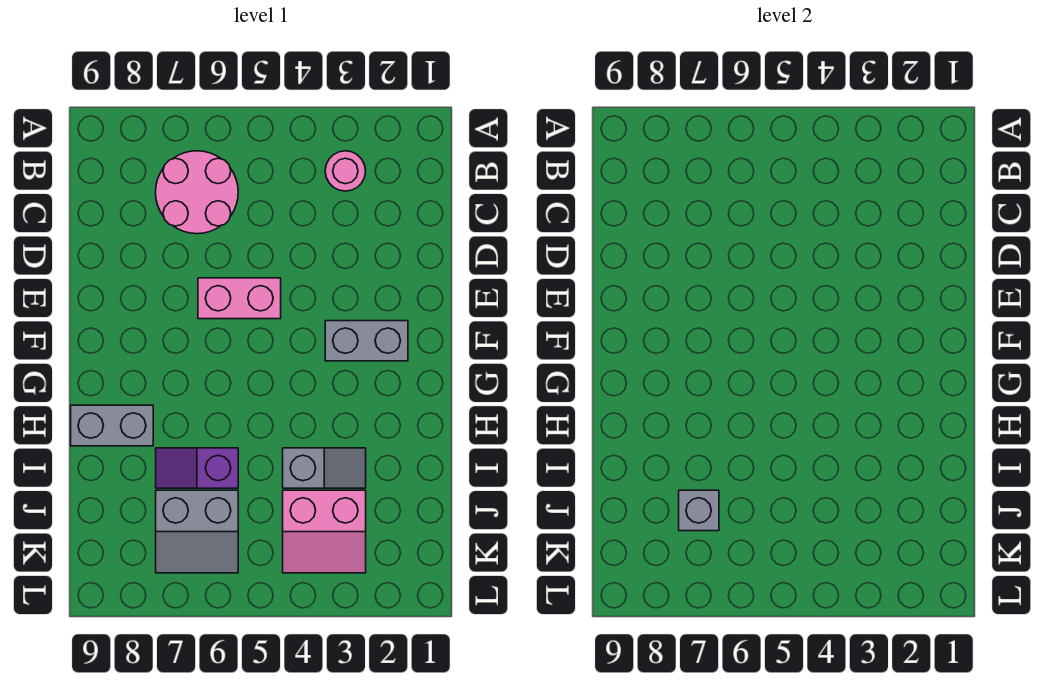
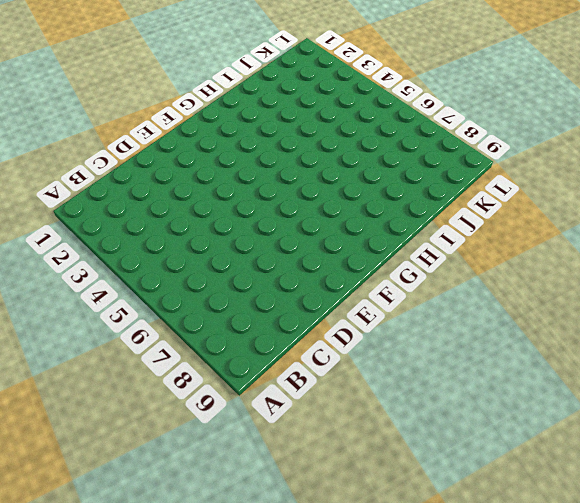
none -> pink round brick B3 level 1
none -> pink round brick B6:C7 level 1

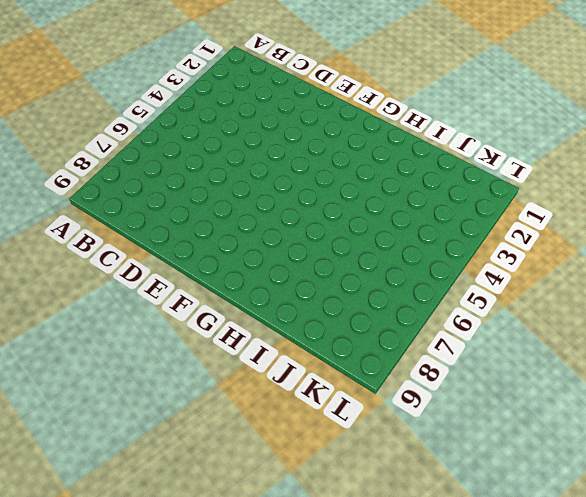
none -> pink round brick B3 level 1
none -> pink round brick B6:C7 level 1

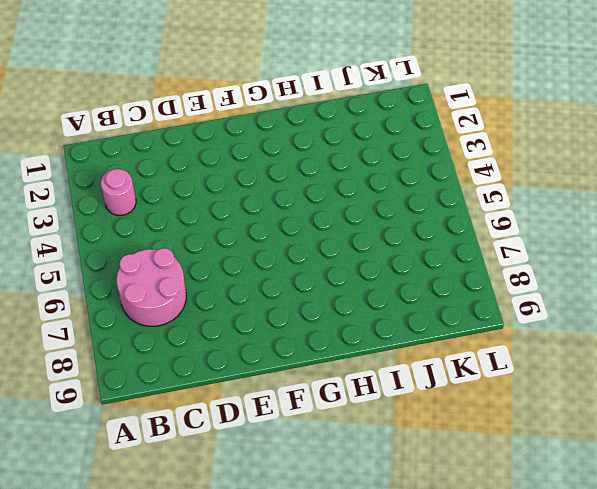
none -> pink brick E5:E6 level 1
none -> grey brick F2:F3 level 1

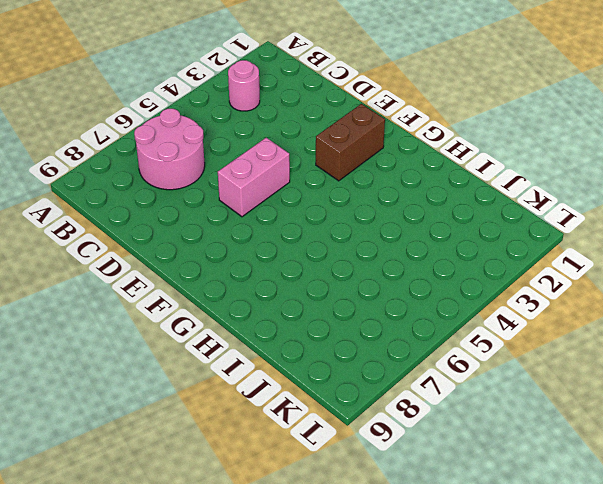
brown brick F2:F3 level 1 -> grey brick F2:F3 level 1
none -> grey brick H8:H9 level 1
none -> grey slope I3:I4 level 1 top 4

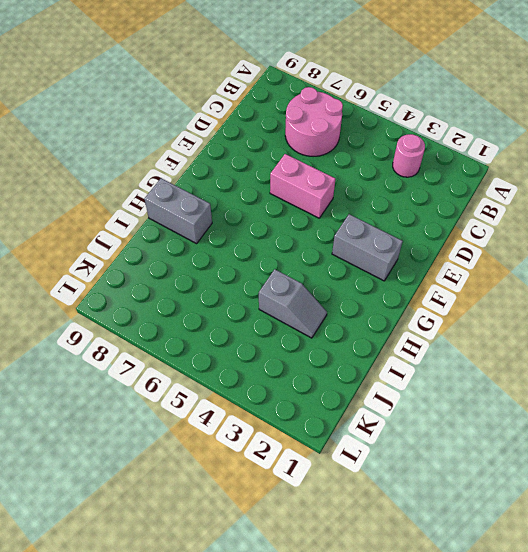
none -> purple slope I6:I7 level 1 top 6
none -> pink slope J3:K4 level 1 top J

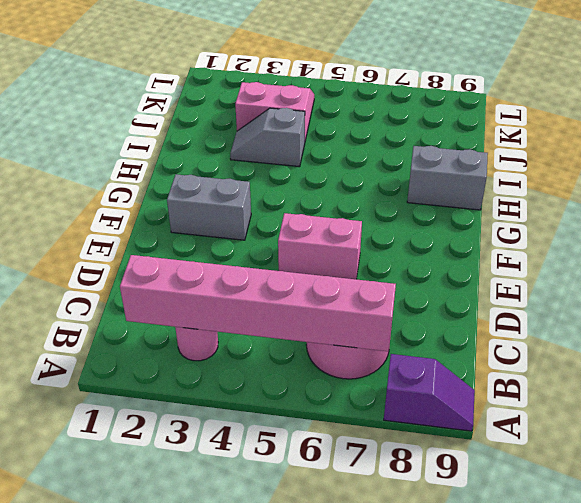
purple slope A8:A9 level 1 top 8 -> purple slope I6:I7 level 1 top 6
pink brick B2:B7 level 2 -> none
none -> grey slope J6:K7 level 1 top J
none -> grey brick J7 level 2

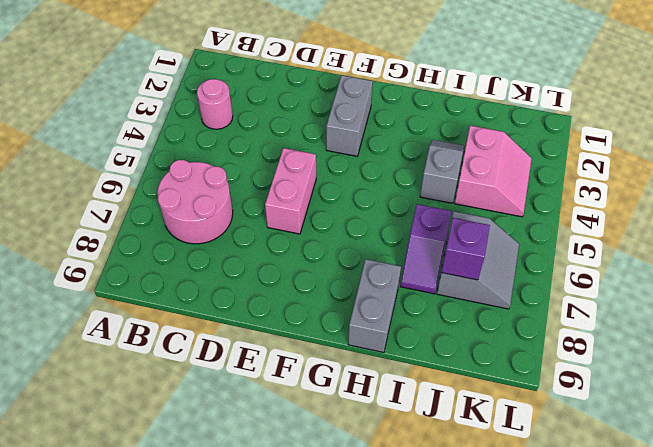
purple brick J7 level 2 -> grey brick J7 level 2

